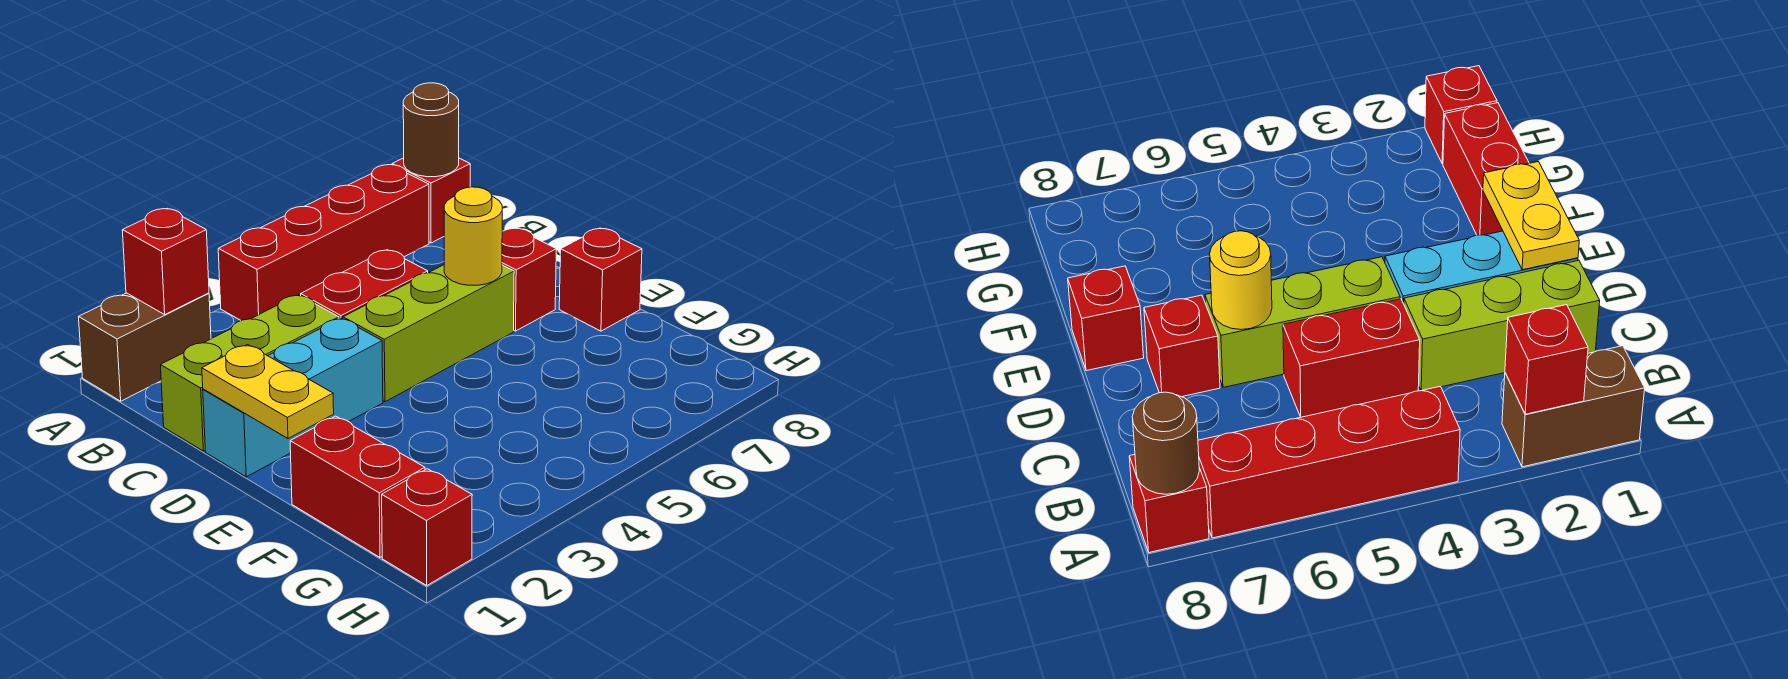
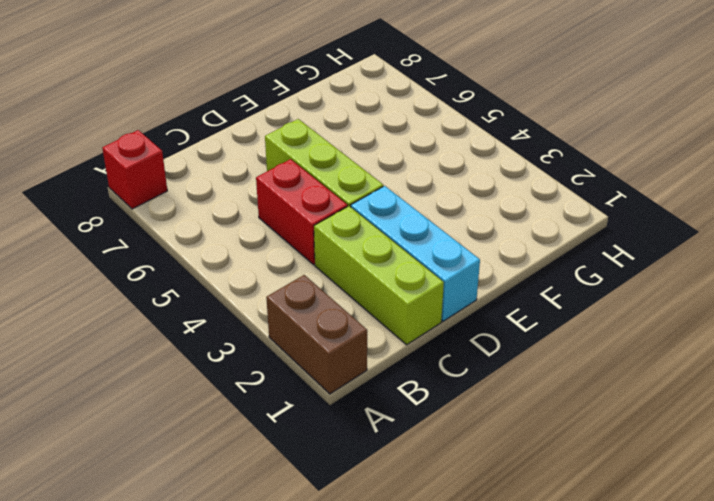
none -> red brick A4:A7 level 1
none -> red brick D7 level 1
none -> red brick E8 level 1

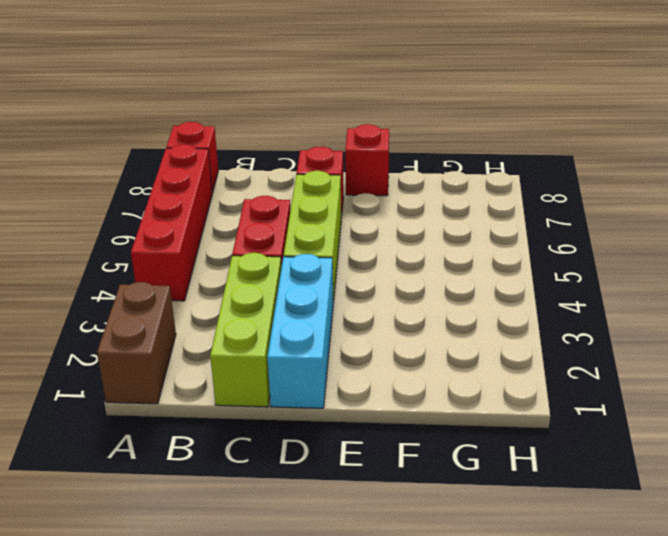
none -> red brick F1:G1 level 1
none -> red brick H1 level 1
none -> red brick A2 level 2

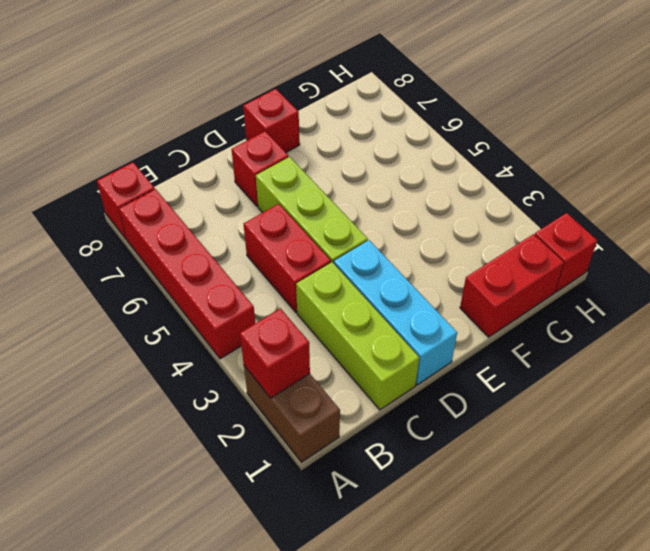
none -> brown round brick A8 level 2
none -> yellow plate D1:E1 level 2
none -> yellow round brick D6 level 2

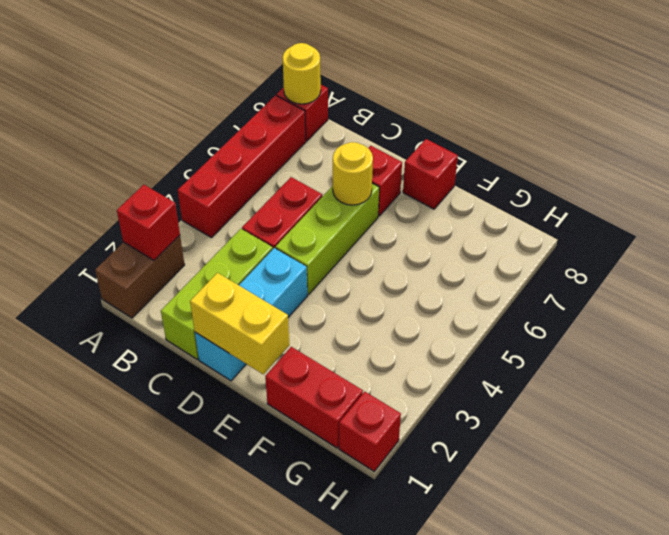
yellow round brick A8 level 2 -> brown round brick A8 level 2
yellow brick D1:E1 level 2 -> yellow plate D1:E1 level 2

